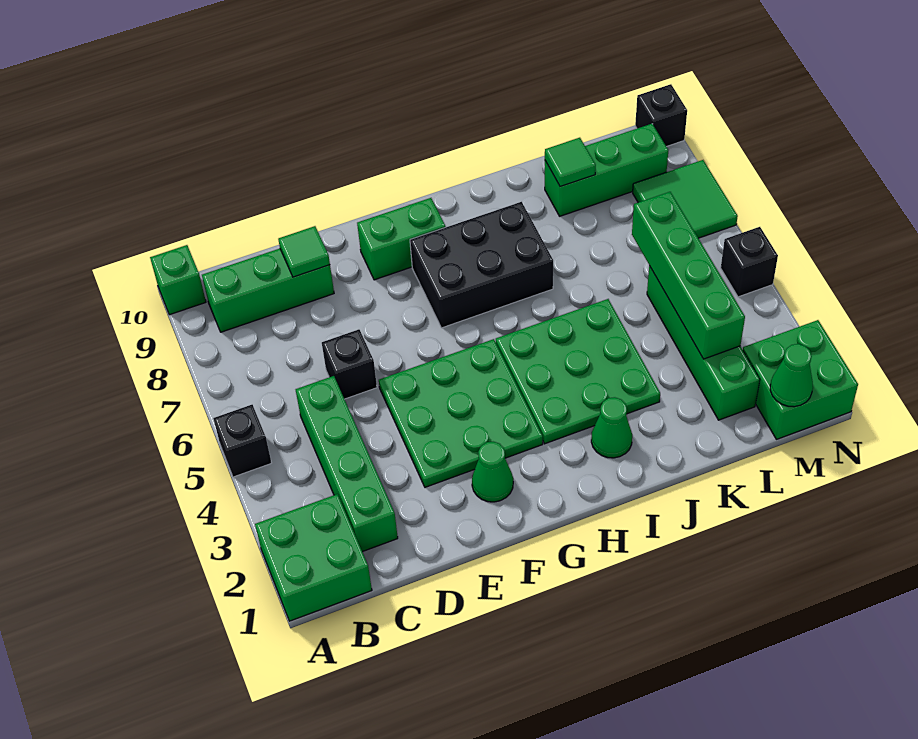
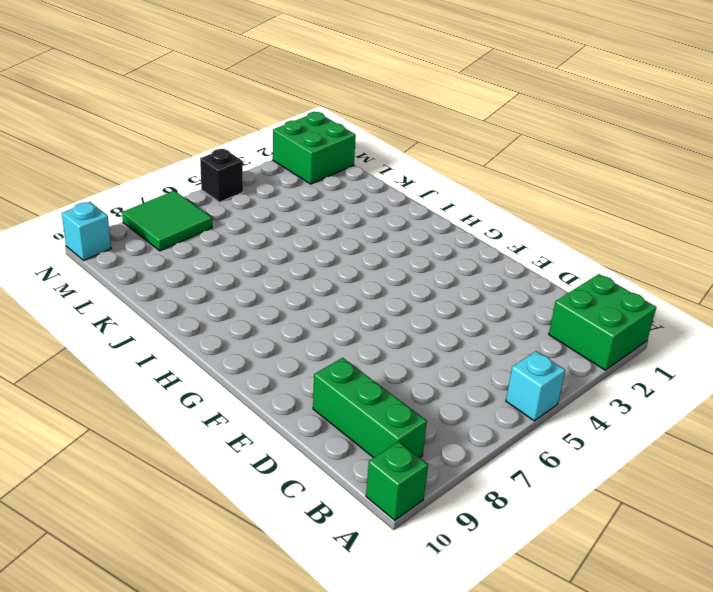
cyan brick A5 level 1 -> black brick A5 level 1
cyan brick N10 level 1 -> black brick N10 level 1
none -> green brick C2:C5 level 1
none -> black brick D6 level 1
none -> green plate E3:G5 level 1

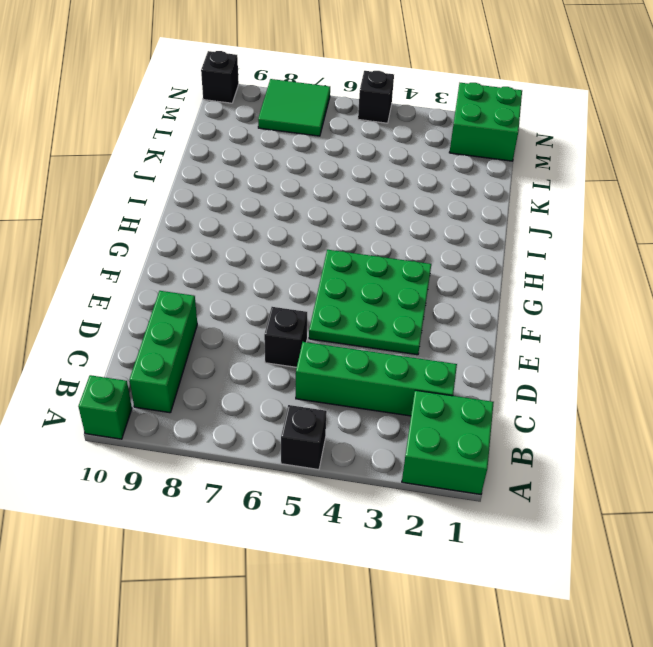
none -> green cone F2 level 1
none -> green brick F9:G9 level 1
none -> black brick G7:I8 level 1

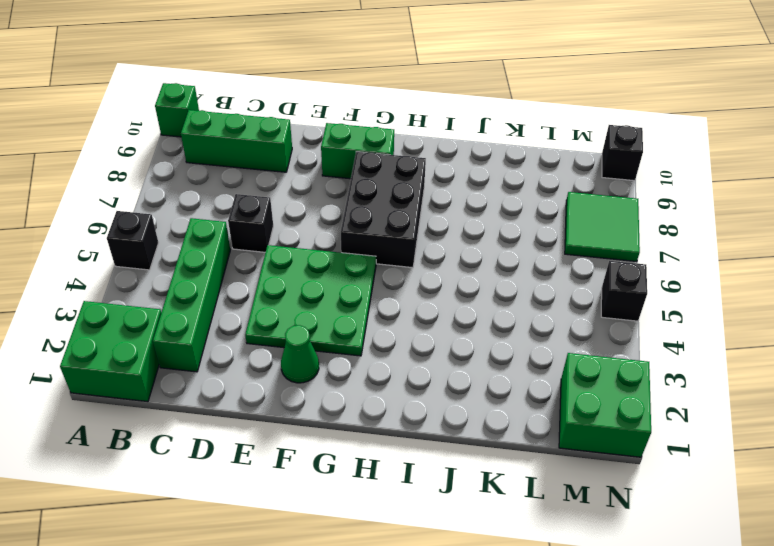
black brick G6:H8 level 1 -> black brick G7:I8 level 1
none -> green plate H3:J5 level 1
none -> green cone I2 level 1
none -> green brick K9:M9 level 1

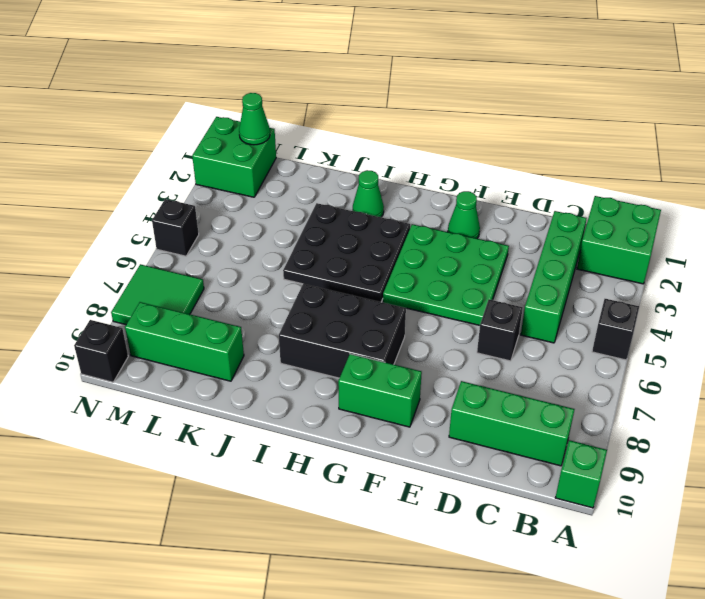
black plate H3:J5 level 1 -> green plate H3:J5 level 1
none -> green brick L2:L5 level 1
none -> green tile D9 level 2
none -> green tile K9 level 2

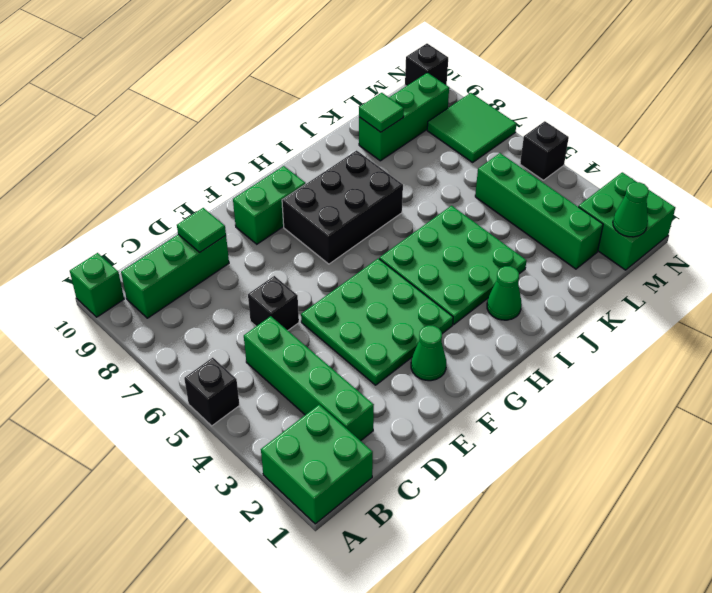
none -> green brick L3:L6 level 2

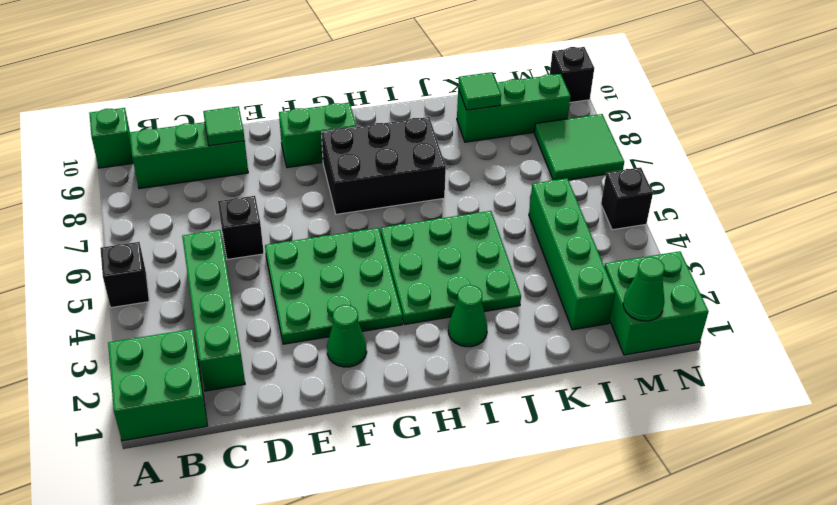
none -> green brick L3:L6 level 2

